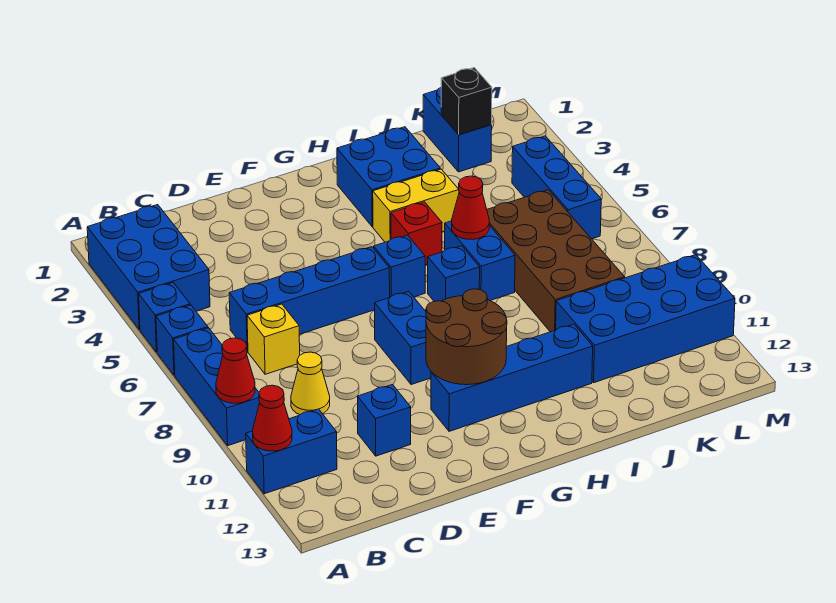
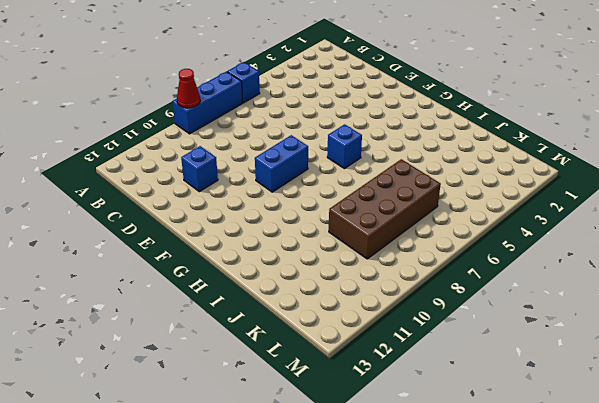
none -> blue brick A2:B4 level 1
none -> blue brick A5 level 1
none -> blue brick A11:B11 level 1

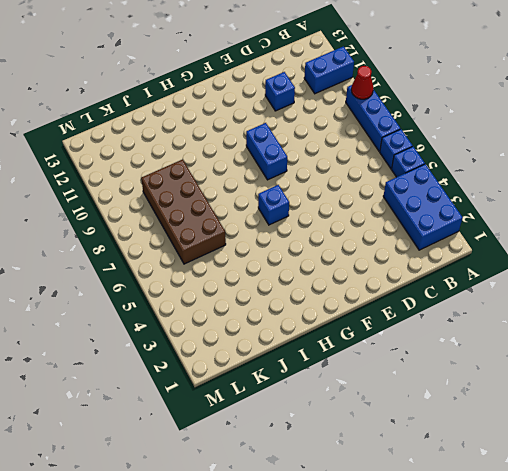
none -> blue brick C6:F6 level 1
none -> yellow brick C7 level 1
none -> yellow cone C9 level 1

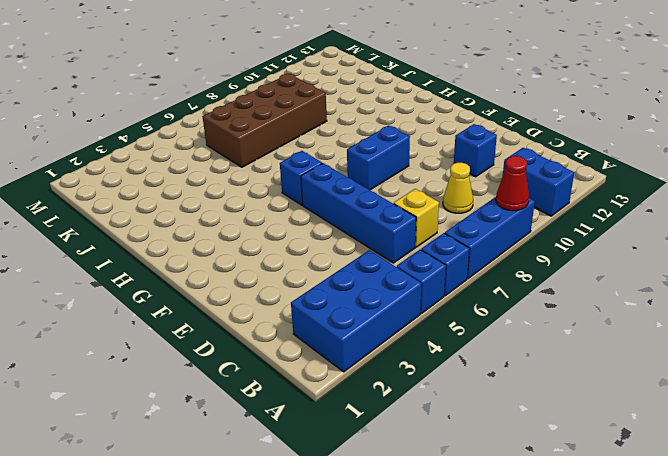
none -> blue brick F11:I11 level 1
none -> blue brick H2:I3 level 1
none -> yellow brick H4:I4 level 1

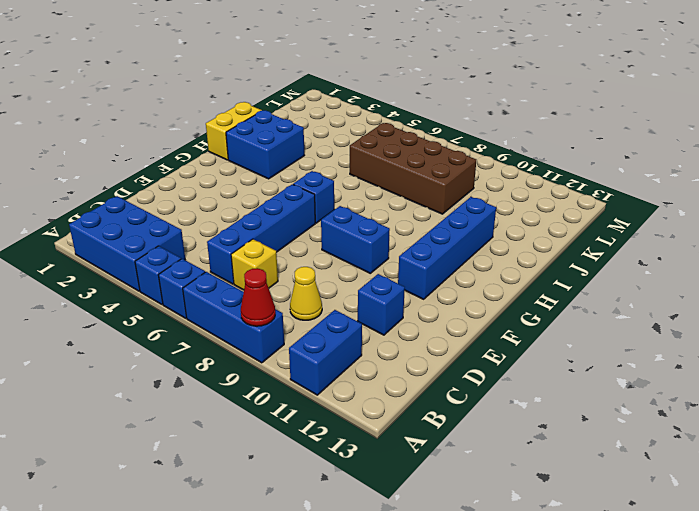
yellow brick H1:I1 level 1 -> yellow brick H4:I4 level 1
none -> red brick H5 level 1
none -> blue brick H7 level 1
none -> blue brick I6:I7 level 1

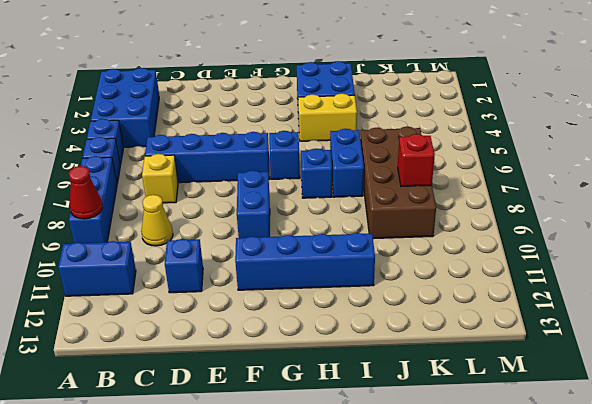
red brick K8 level 2 -> red brick H5 level 1
none -> blue brick J10:M11 level 1
none -> blue brick K1:K2 level 1
none -> blue brick L4:L6 level 1

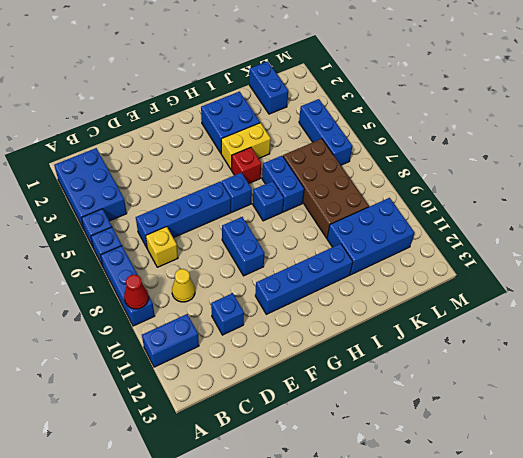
blue brick J10:L11 level 1 -> blue brick J10:M11 level 1
none -> red cone A11 level 2
none -> brown round brick F10:G11 level 2
none -> red cone I6 level 2

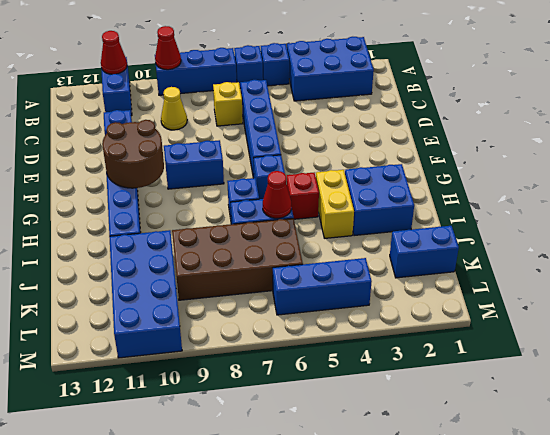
none -> black brick K2 level 2

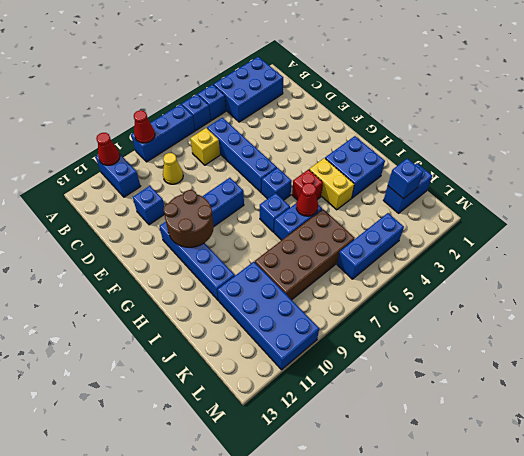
blue brick K2 level 2 -> black brick K2 level 2

